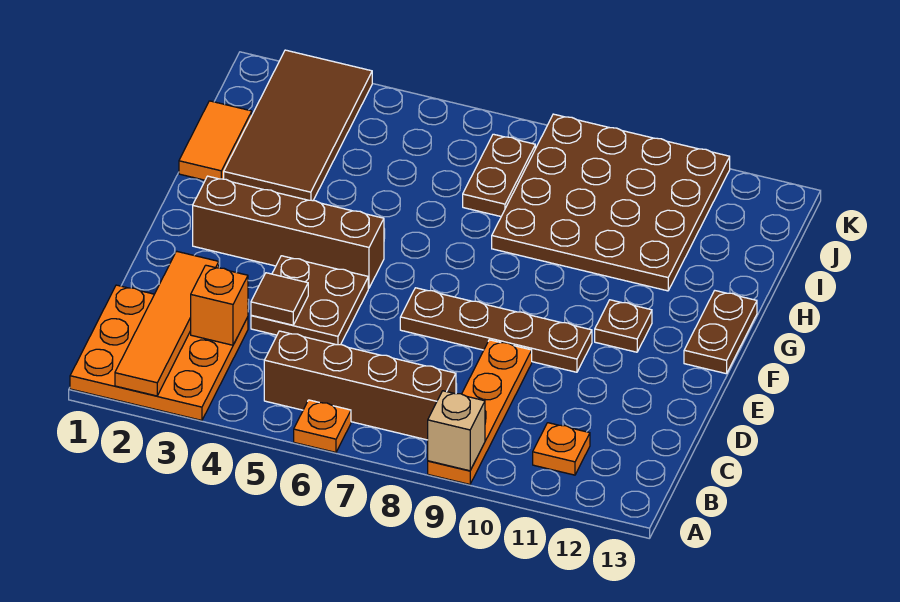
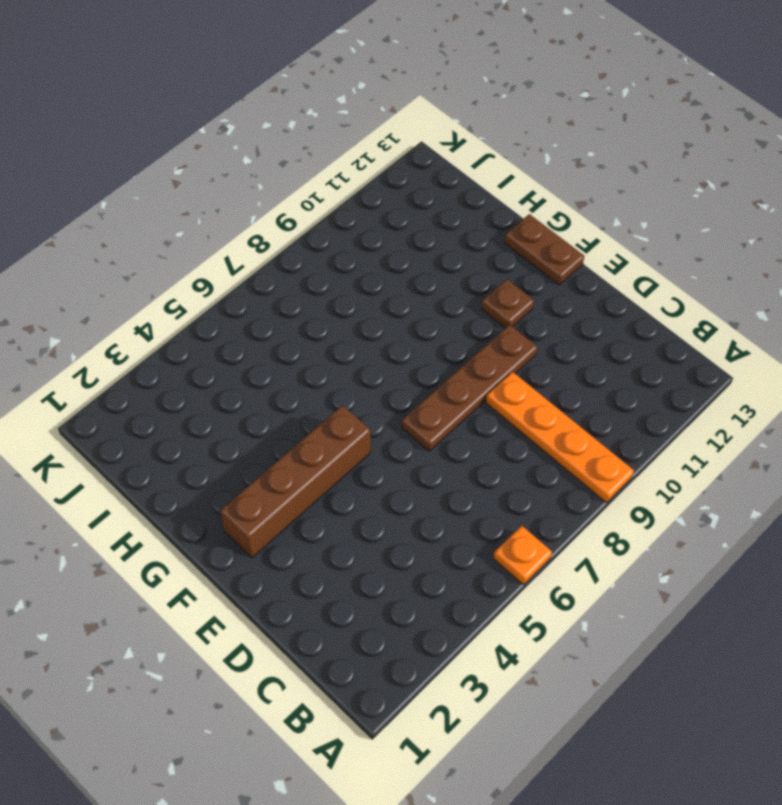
none -> orange plate A1:C3 level 1
none -> brown brick B5:B8 level 1
none -> orange plate B11 level 1

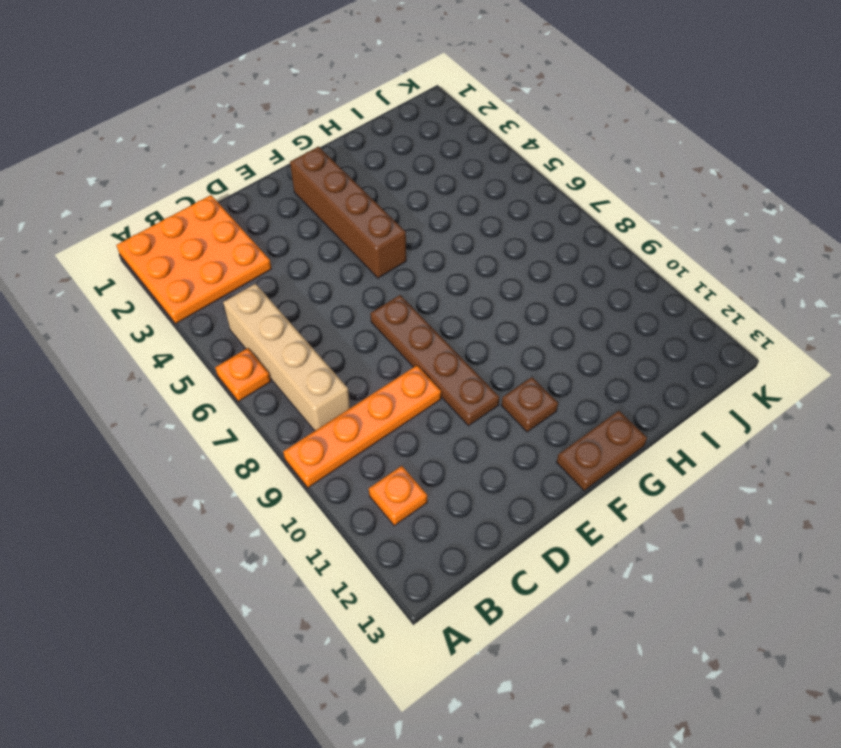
tan brick B5:B8 level 1 -> brown brick B5:B8 level 1
none -> brown plate D4:E5 level 1
none -> orange tile H1:I1 level 1
none -> brown tile H2:K3 level 1

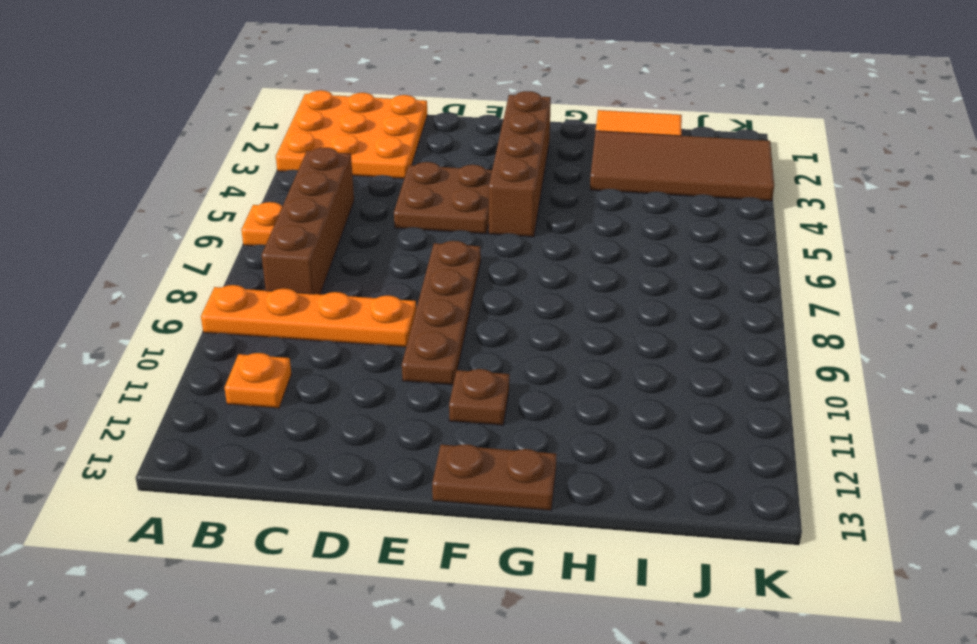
none -> brown plate H8:K11 level 1
none -> brown plate I7:J7 level 1
none -> orange tile A2:D2 level 2

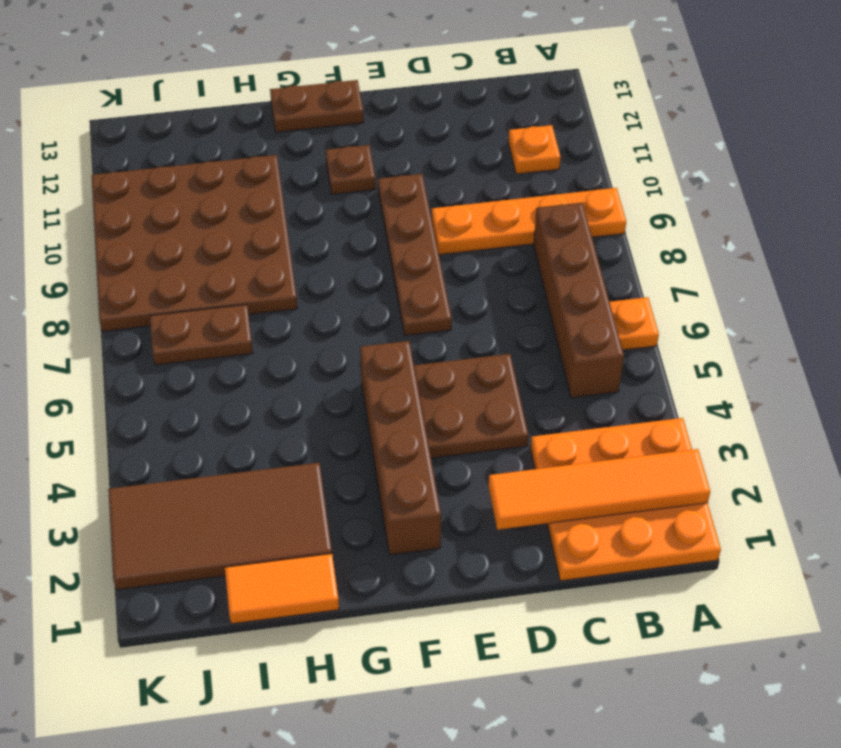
none -> tan brick A9 level 2
none -> orange brick C3 level 2
none -> brown tile D4 level 2

